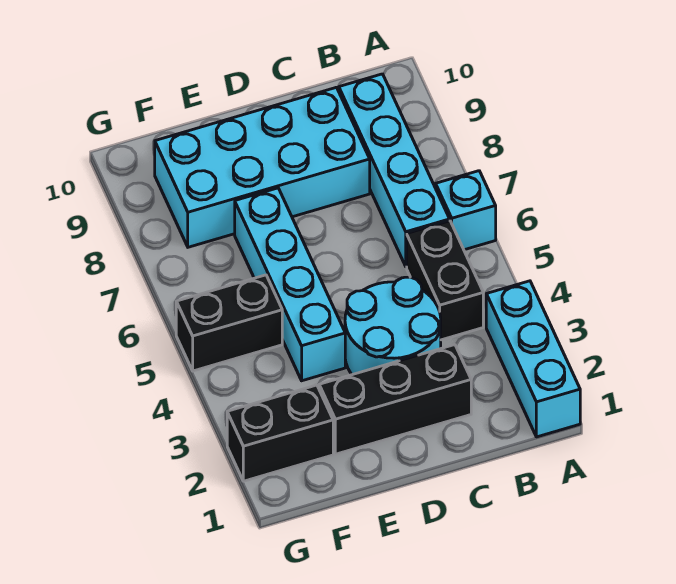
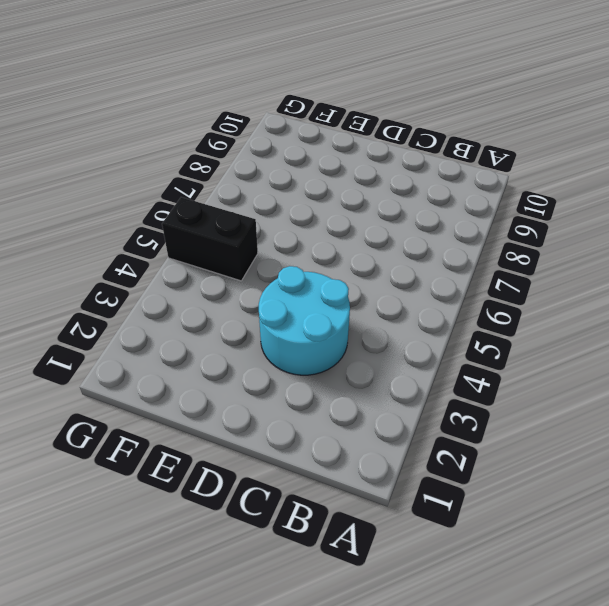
none -> cyan brick A1:A3 level 1
none -> cyan brick A6 level 1

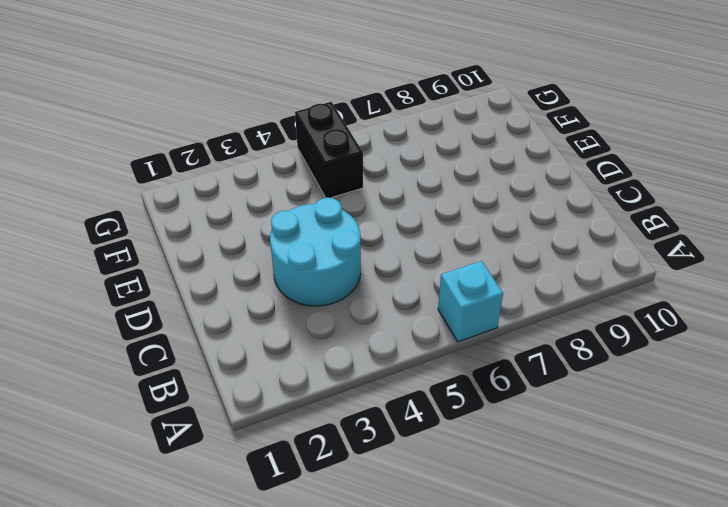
none -> cyan brick A1:A3 level 1
none -> black brick B4:B5 level 1

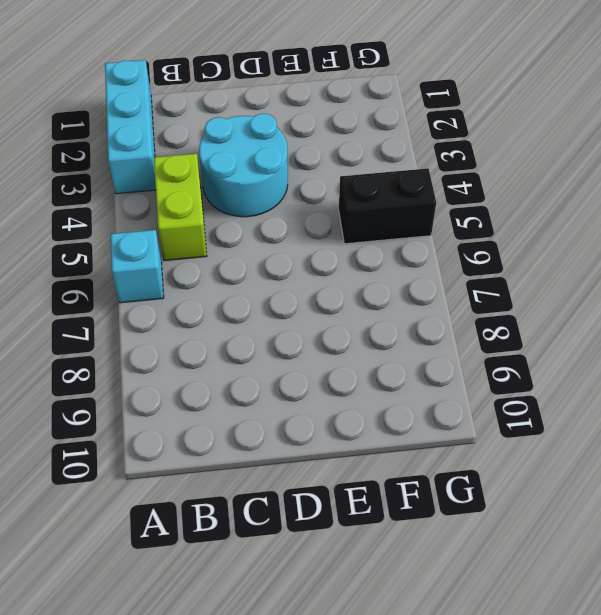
lime brick B4:B5 level 1 -> black brick B4:B5 level 1
none -> cyan brick B6:B9 level 1
none -> black brick C2:E2 level 1

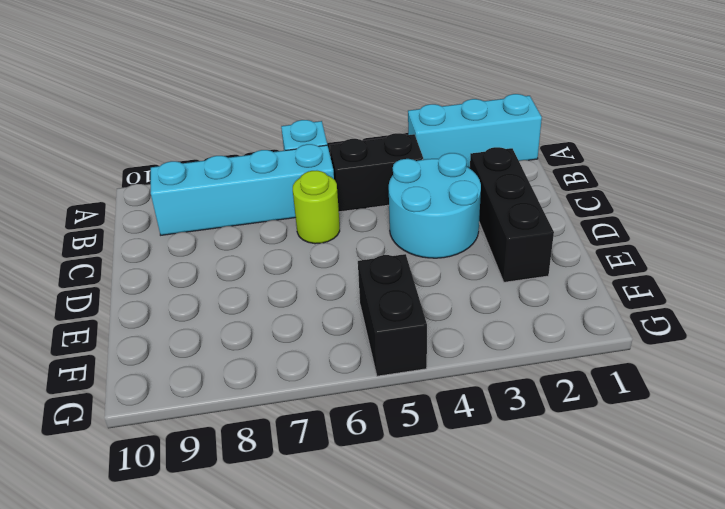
lime round brick C6 level 1 -> none
none -> cyan brick C8:F9 level 1
none -> cyan brick E4:E7 level 1

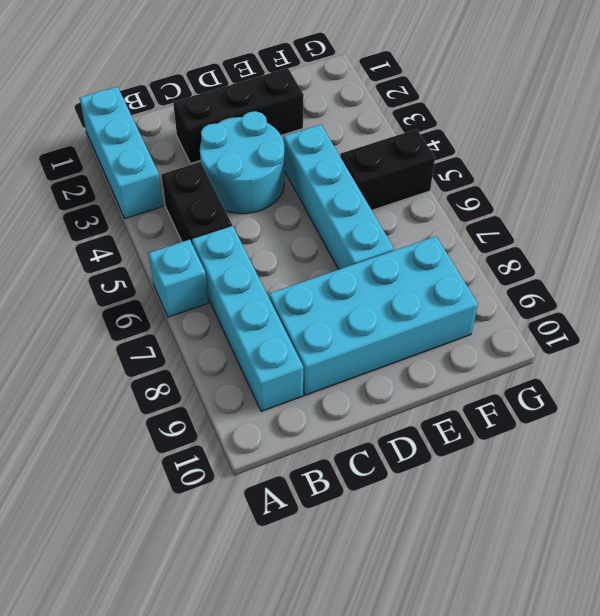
none -> black brick F2:G2 level 1

